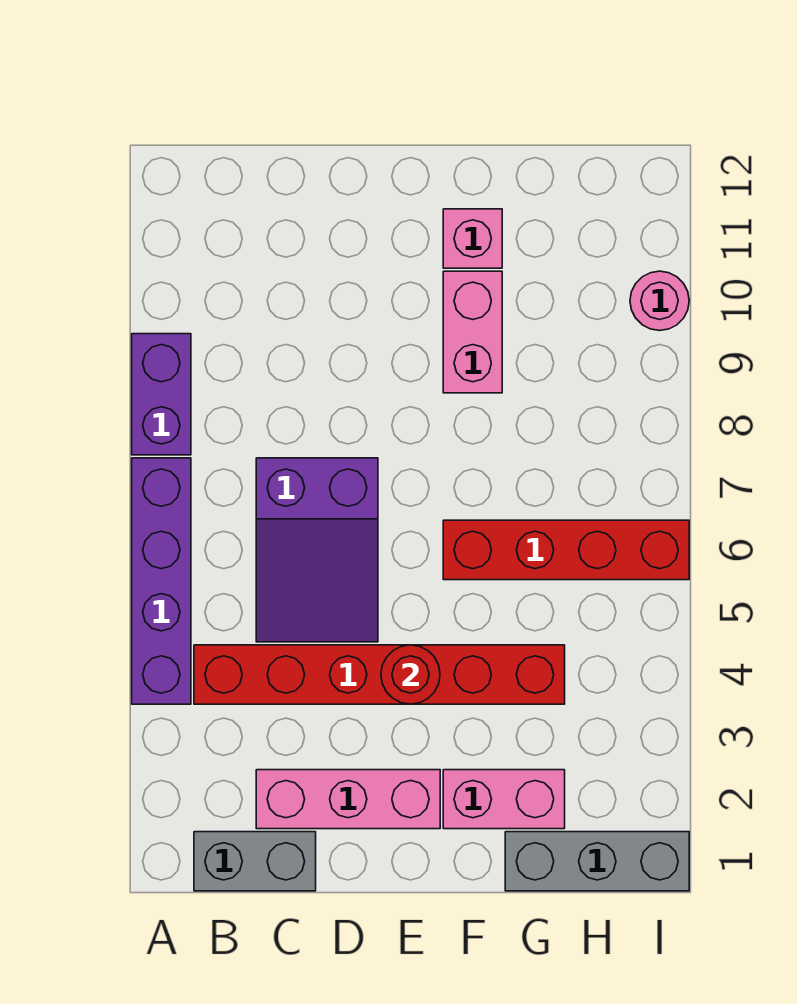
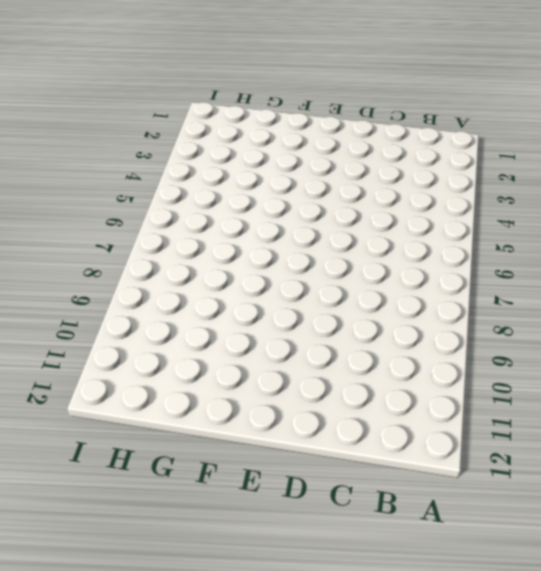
none -> purple brick A4:A7 level 1
none -> purple brick A8:A9 level 1
none -> grey brick B1:C1 level 1

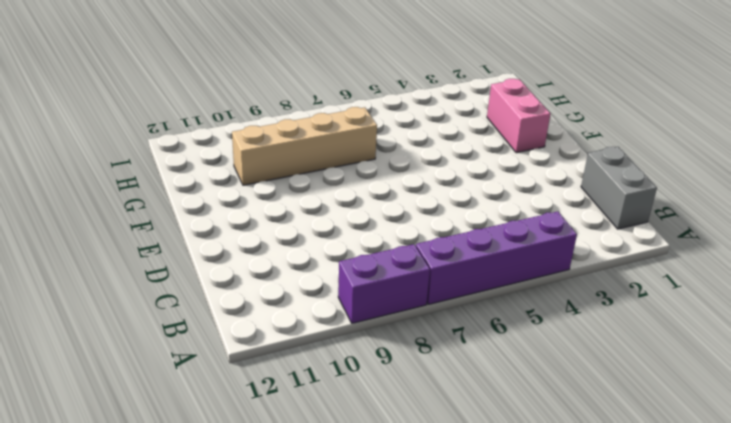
tan brick G7:G10 level 1 -> none
none -> red brick B4:G4 level 1
none -> pink brick C2:E2 level 1
none -> purple slope C5:D7 level 1 top 7

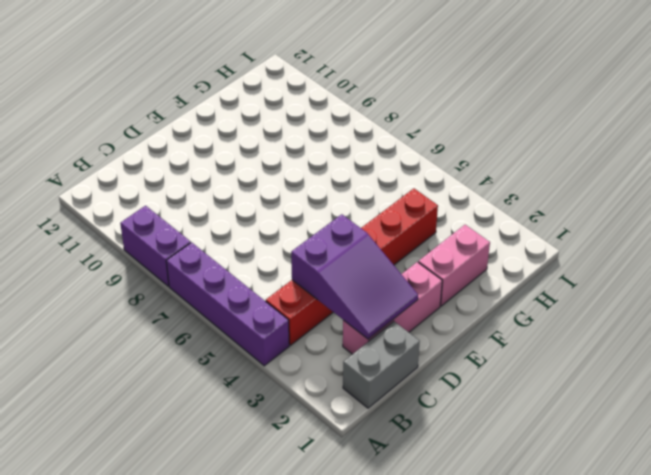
purple slope C2:D4 level 2 top 4 -> purple slope C5:D7 level 1 top 7
none -> red brick F6:I6 level 1
none -> pink brick F9:F10 level 1
none -> pink brick F11 level 1

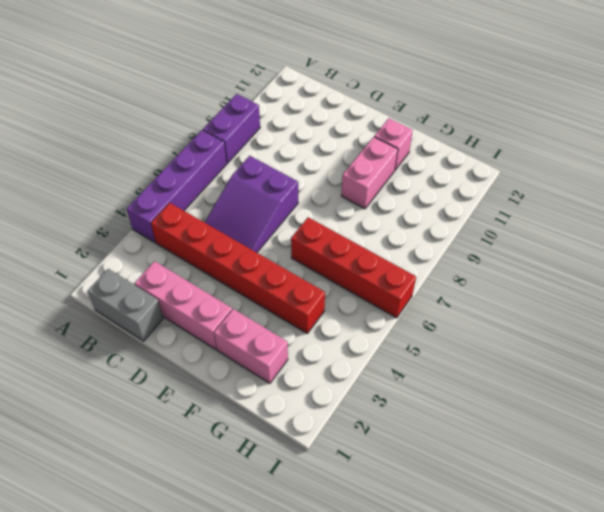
none -> grey brick G1:I1 level 1
none -> pink round brick I10 level 1
none -> red round brick E4 level 2

